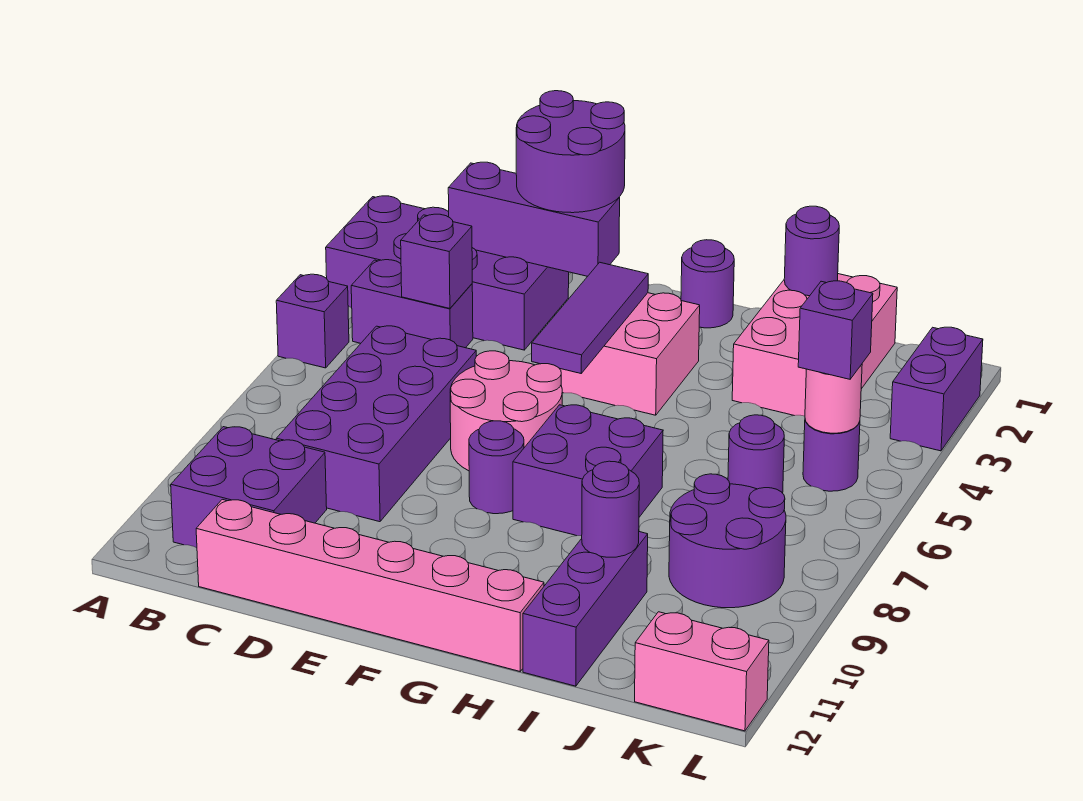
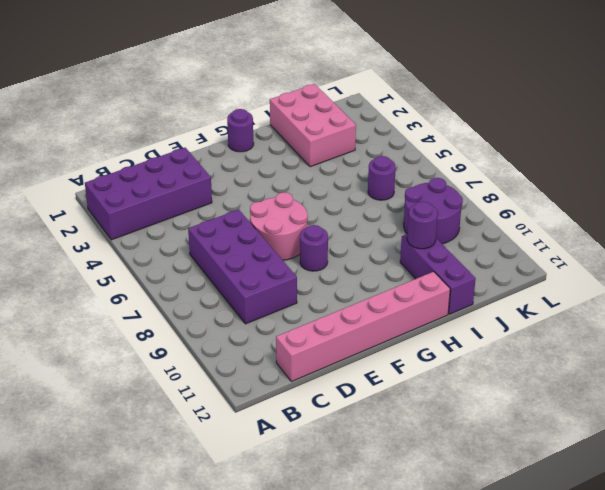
none -> purple brick A5 level 1
none -> purple brick B4:C4 level 1
none -> purple brick B10:C11 level 1

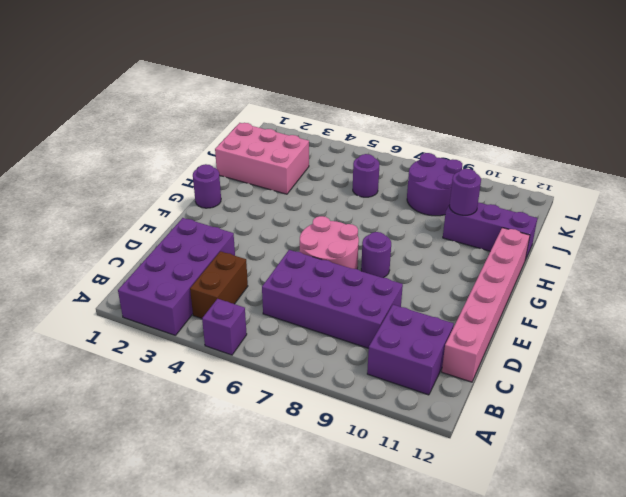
brown brick B4:C4 level 1 -> purple brick B4:C4 level 1
none -> pink brick F3:G4 level 1
none -> purple brick G7:H8 level 1
none -> purple round brick K5 level 1

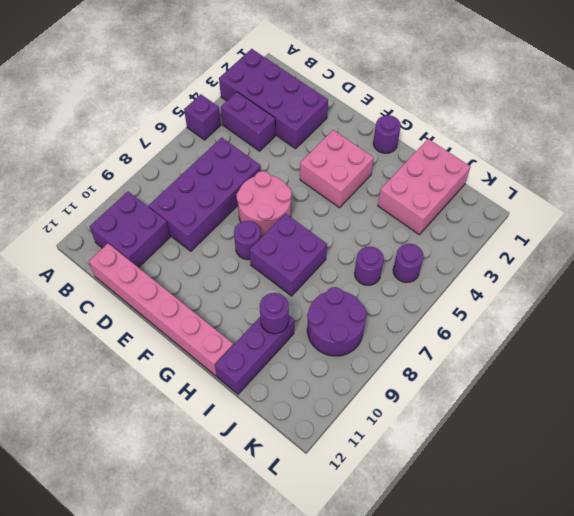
none -> pink brick K12:L12 level 1
none -> purple brick L2:L3 level 1
none -> purple brick C2:E2 level 2

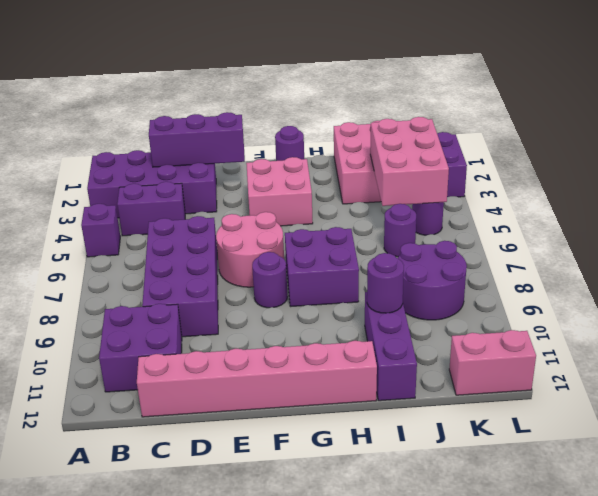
pink brick J3:K5 level 2 -> pink round brick K5 level 2
none -> purple brick C4 level 2
none -> purple tile F3:F5 level 2
none -> purple round brick I1 level 2

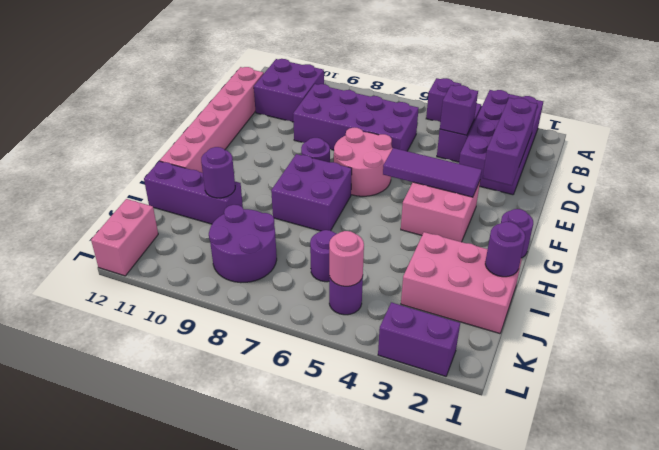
none -> purple round brick D1:E2 level 3
none -> purple brick K5 level 3

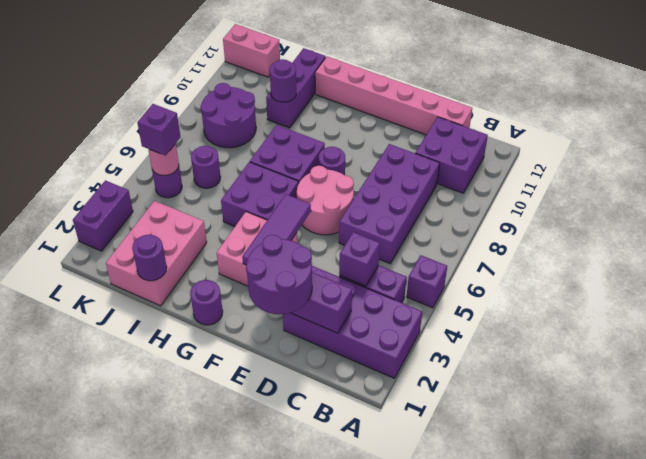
purple brick G5:H6 level 1 -> none

